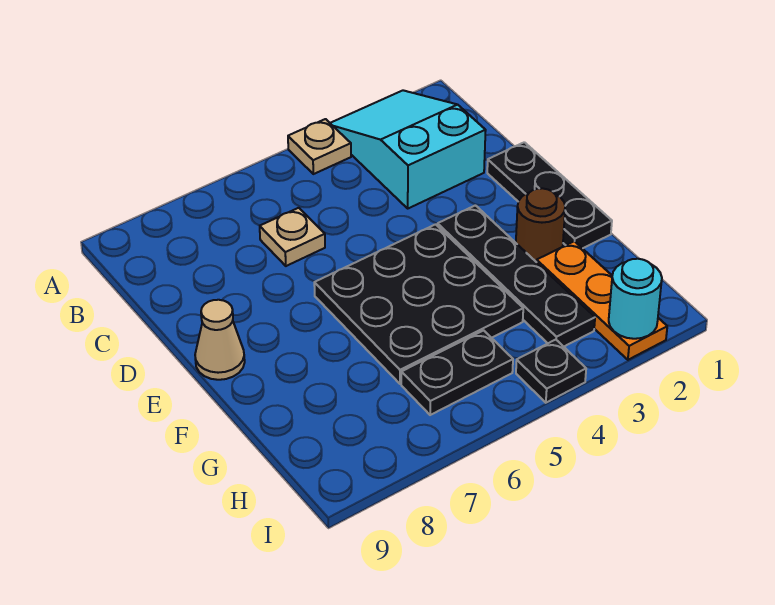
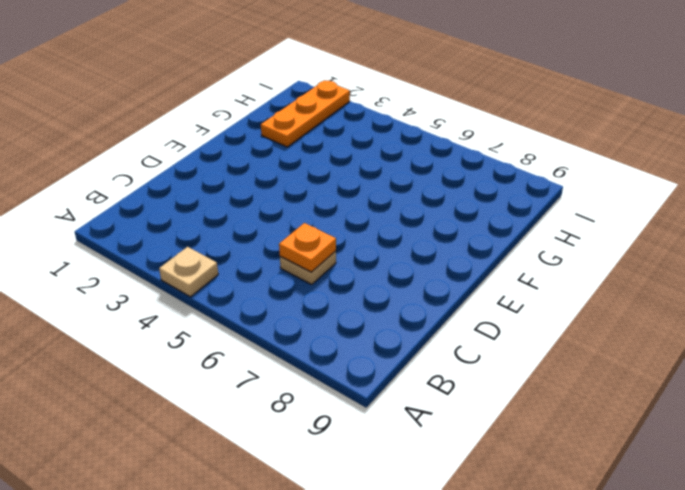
orange plate C6 level 2 -> none
none -> cyan slope A2:C3 level 1 top C
none -> black plate D1:F1 level 1
none -> black plate E3:H3 level 1

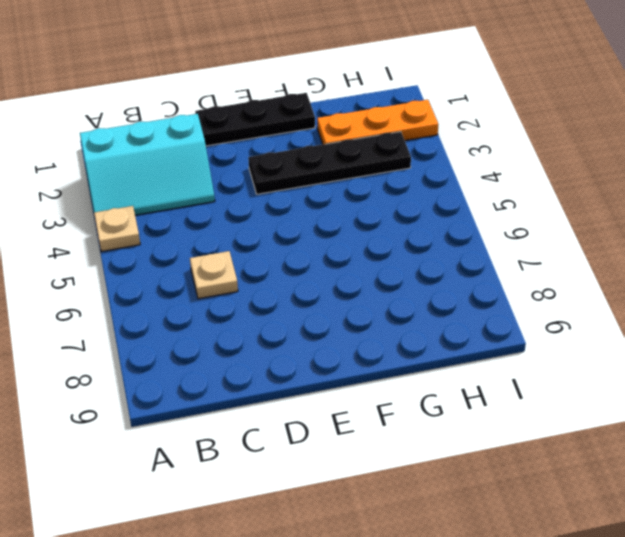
cyan slope A2:C3 level 1 top 2 -> cyan slope A2:C3 level 1 top C
none -> black plate E4:G6 level 1
none -> tan cone E9 level 1
none -> brown round brick F2 level 1

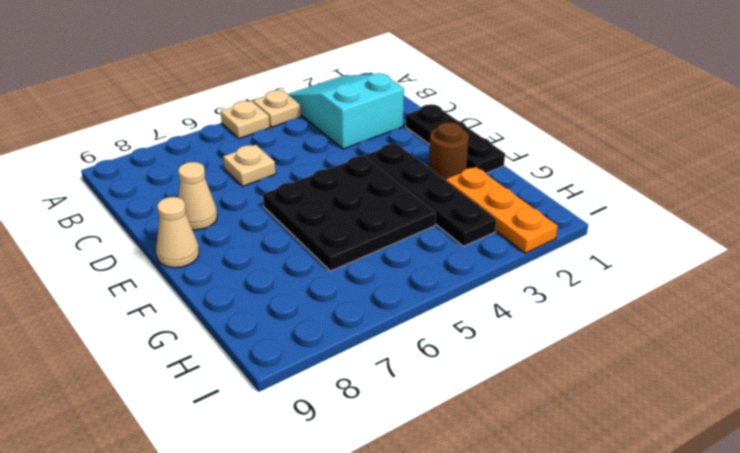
tan plate A5 level 1 -> none
tan cone D8 level 1 -> none
none -> black plate H5:H6 level 1
none -> black plate I4 level 1
none -> cyan round brick I2 level 2

